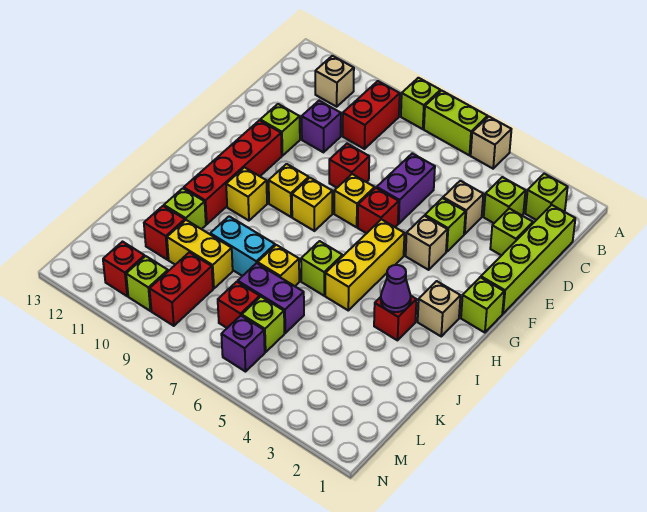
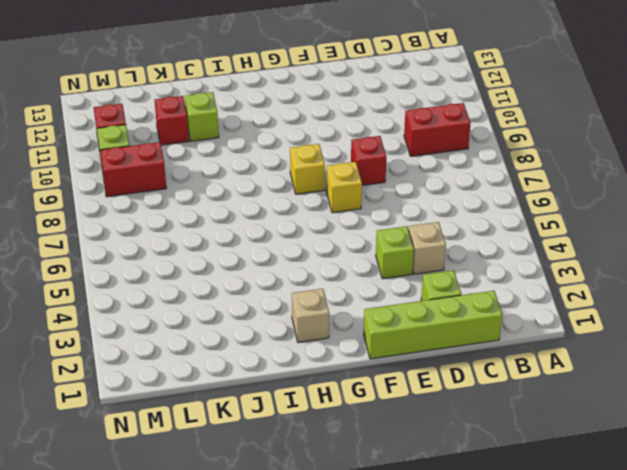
none -> tan brick A5 level 1
none -> lime brick A6:A7 level 1
none -> lime brick A8 level 1
none -> lime brick B2 level 1

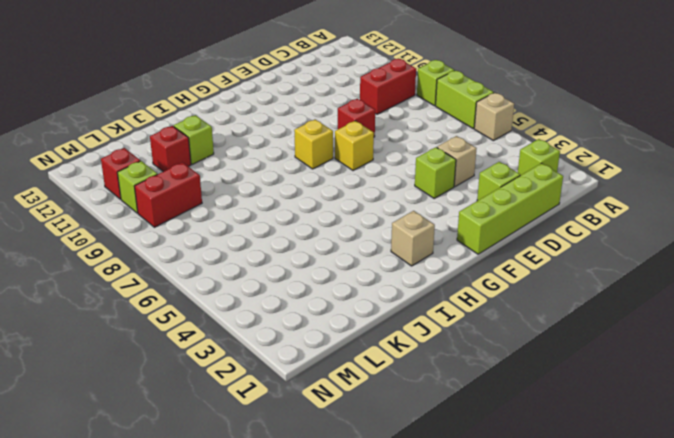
none -> tan brick B11 level 1
none -> lime brick C3 level 1
none -> purple brick D6:E6 level 1
none -> purple brick D10 level 1

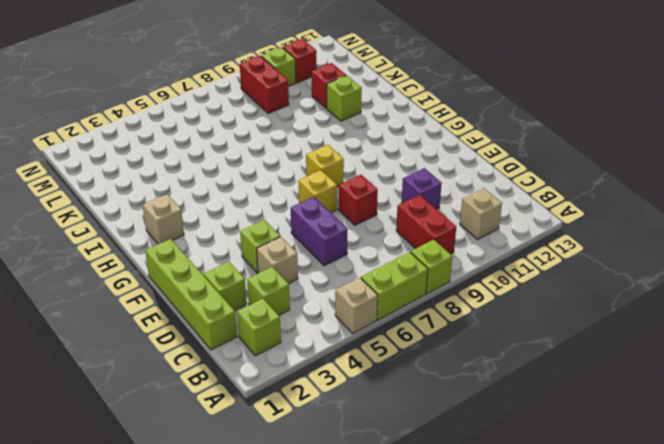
none -> lime brick E11 level 1
none -> tan brick F4 level 1
none -> red brick F6 level 1
none -> red brick F11:I11 level 1

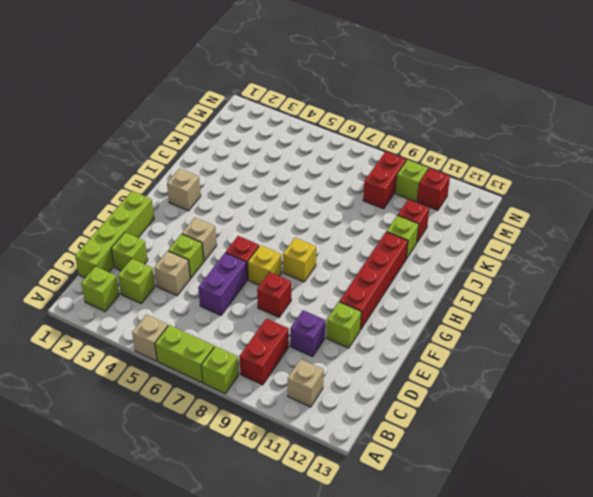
none -> lime brick G1 level 1
none -> yellow brick G5:I5 level 1
none -> yellow brick G9 level 1
none -> yellow brick H10 level 1

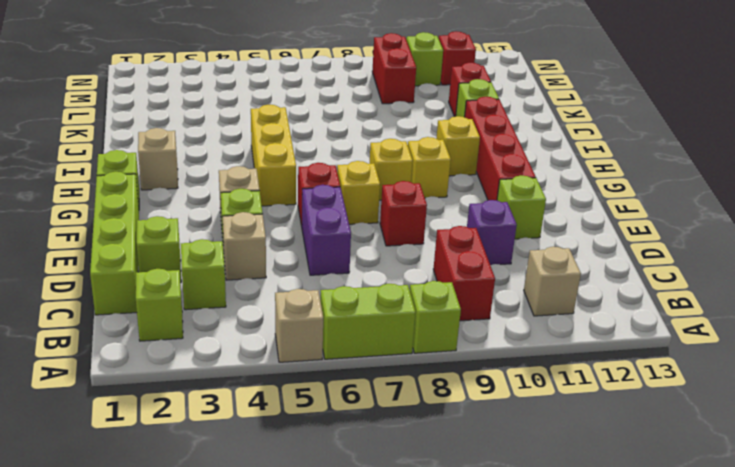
none -> red brick I3 level 1
none -> lime brick I6 level 1
none -> yellow brick J7 level 1
none -> cyan brick J8:J9 level 1

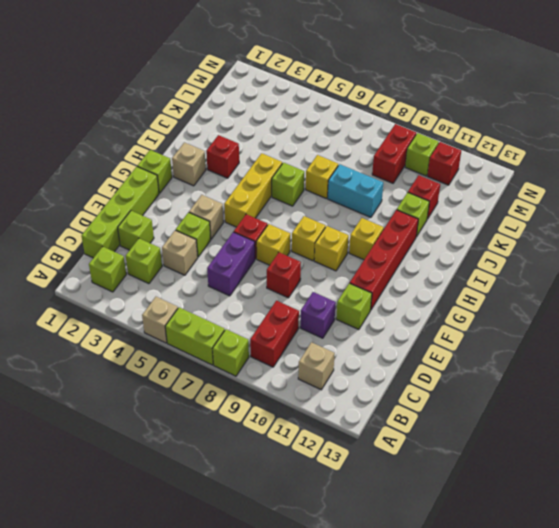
none -> purple brick K6:K7 level 1
none -> yellow brick K9:K10 level 1
none -> lime brick L6 level 1
none -> red brick L7 level 1

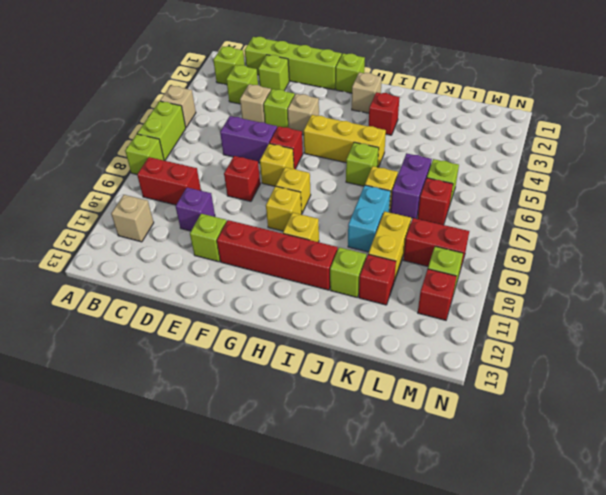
none -> purple brick M6 level 1
none -> purple cone I3 level 2

